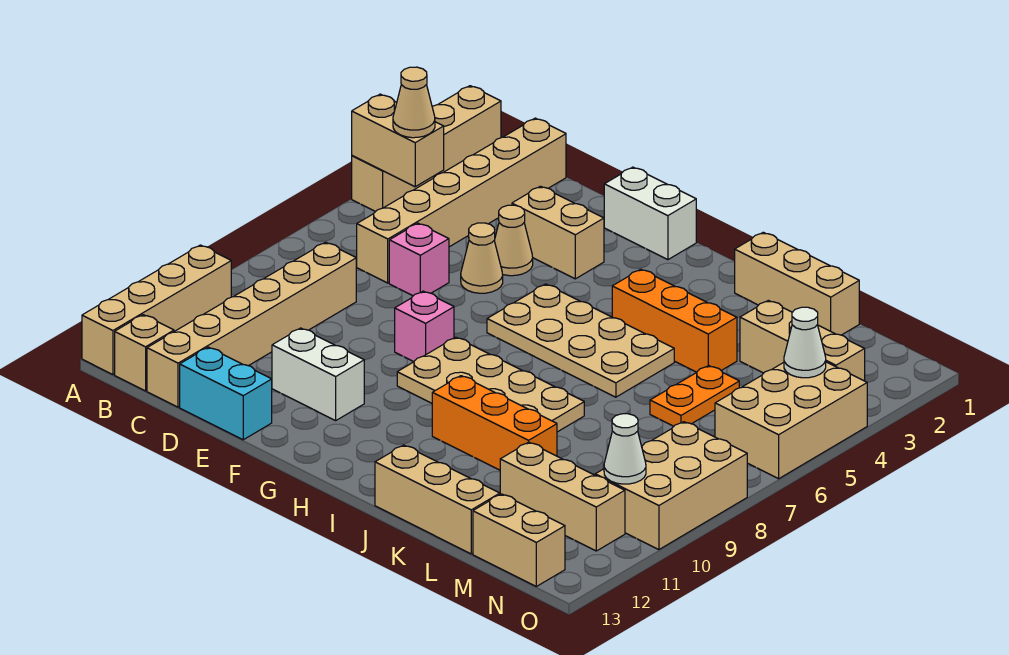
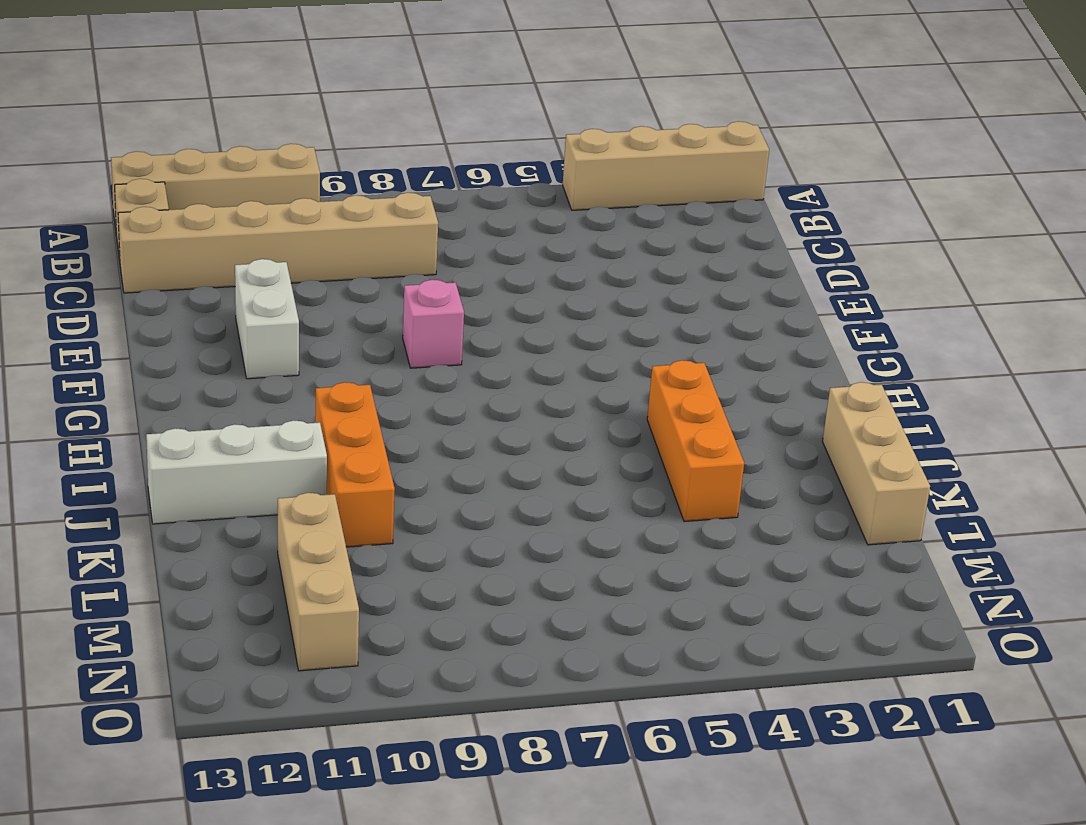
white brick J11:J13 level 1 -> tan brick J13:L13 level 1
none -> tan brick C1:C6 level 1
none -> pink brick D6 level 1
none -> cyan brick D13:E13 level 1

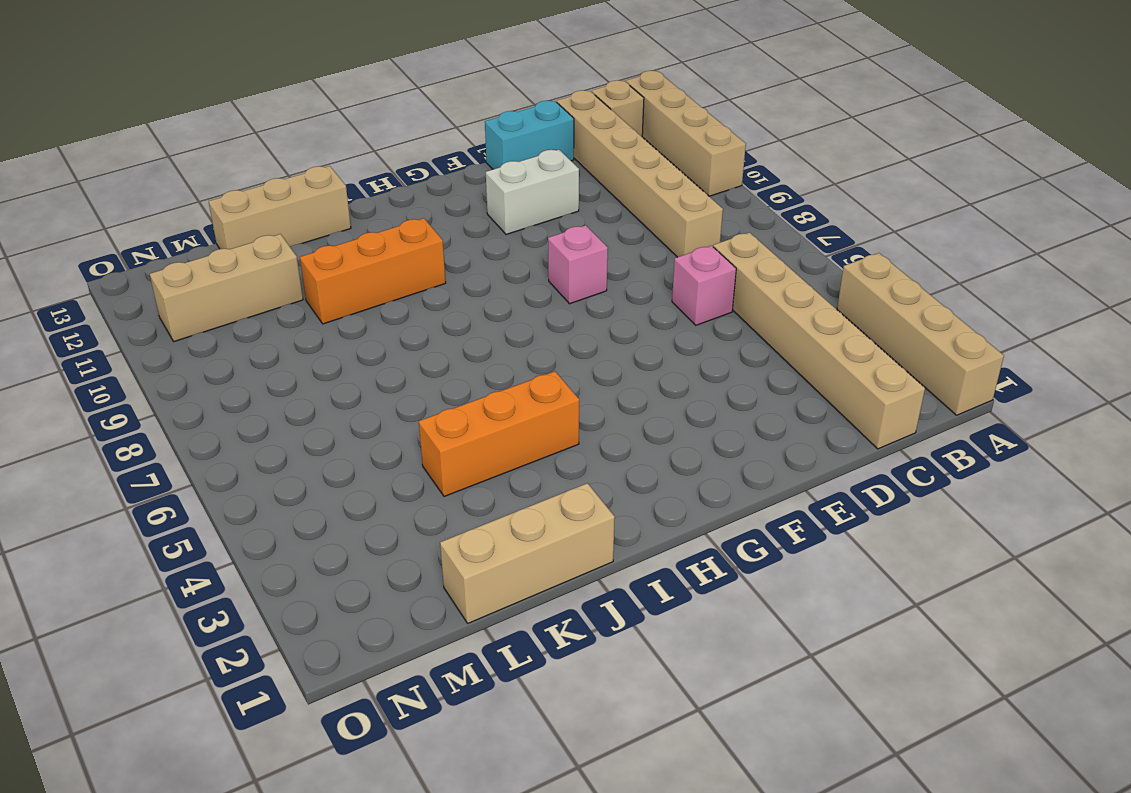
none -> tan brick E3:F3 level 1
none -> tan cone E4 level 1
none -> tan cone E5 level 1

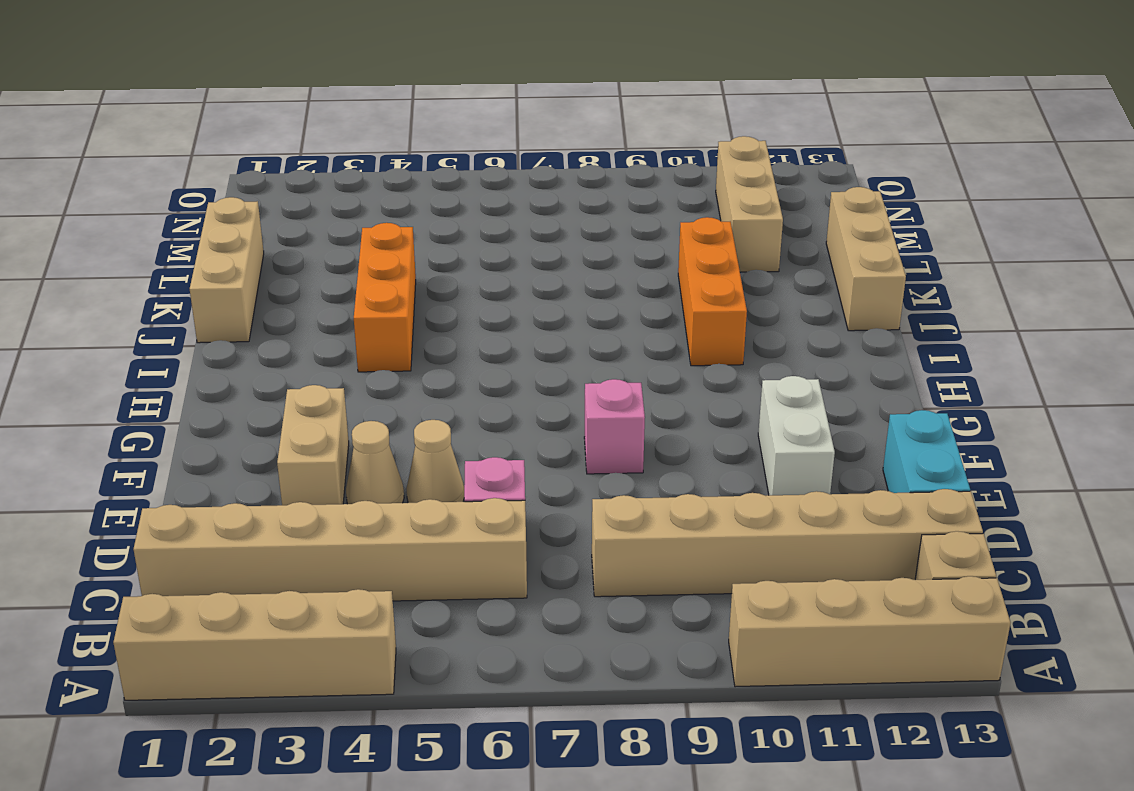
none -> white brick F1:G1 level 1
none -> tan plate G5:J6 level 1
none -> tan plate G8:J9 level 1

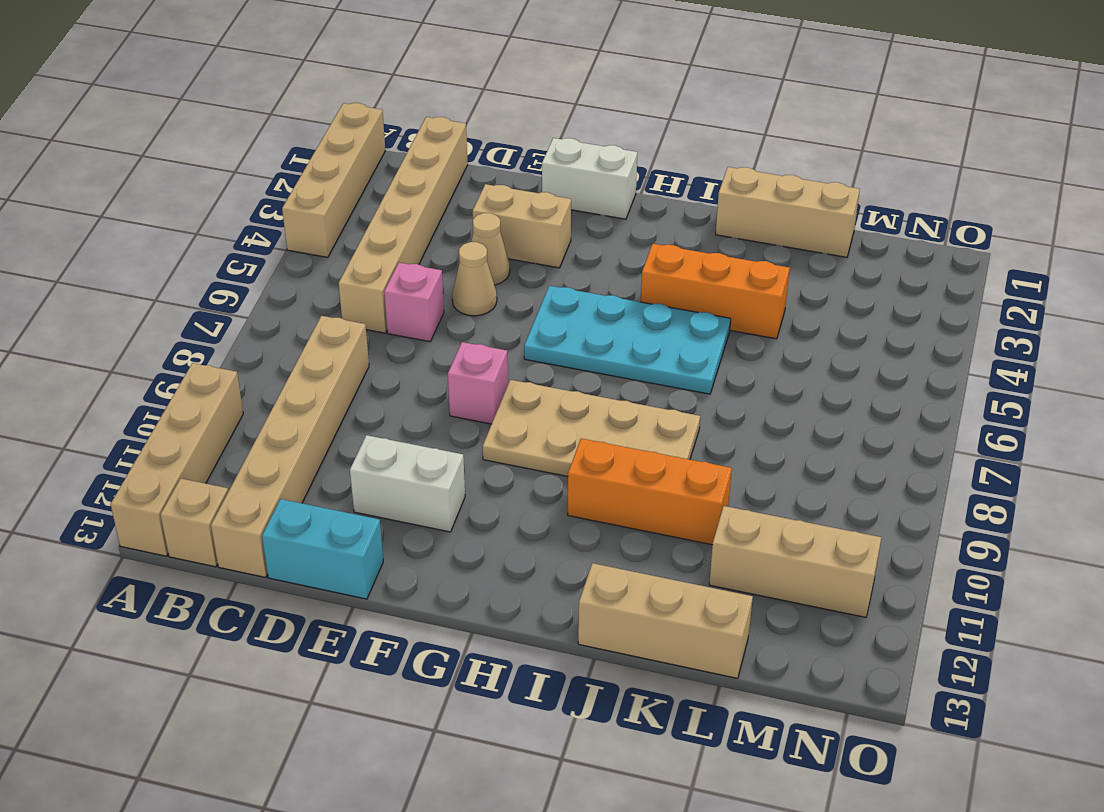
cyan plate G5:J6 level 1 -> tan plate G5:J6 level 1
none -> tan brick L3:N3 level 1
none -> orange plate L5:L6 level 1
none -> tan brick M13:N13 level 1

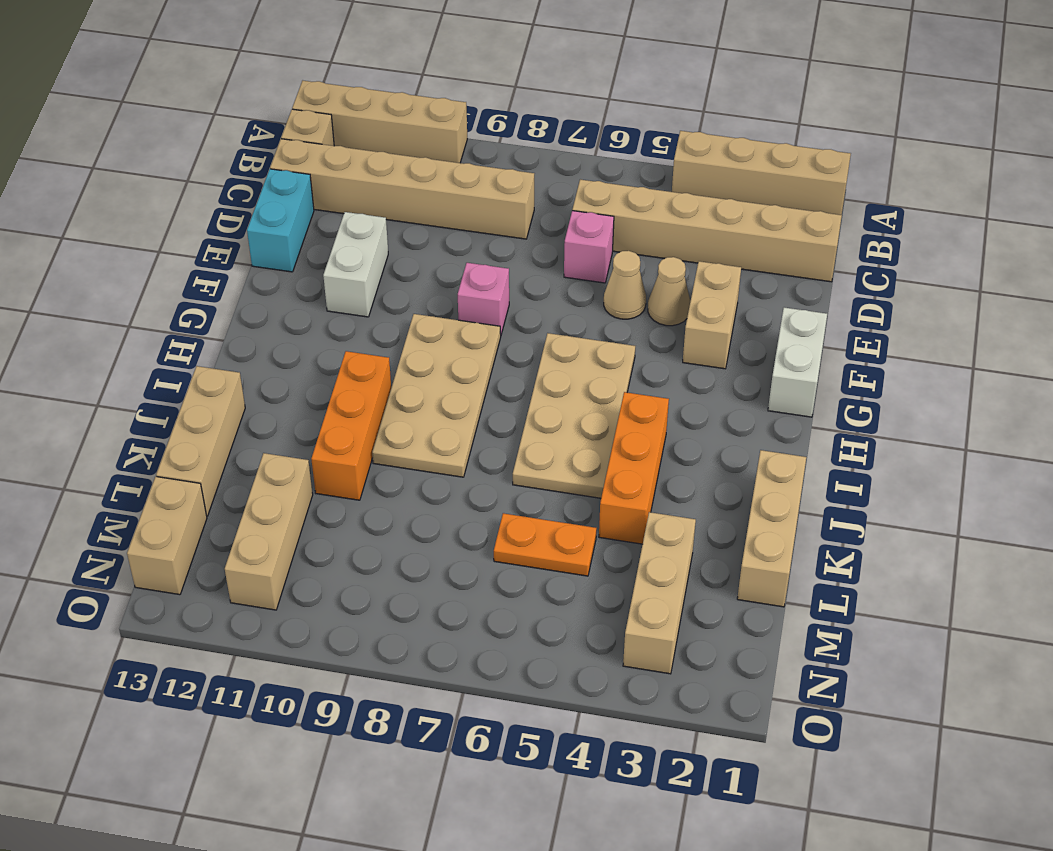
none -> tan brick N4:O6 level 1
none -> tan brick N8:O10 level 1
none -> tan brick A4:B4 level 2

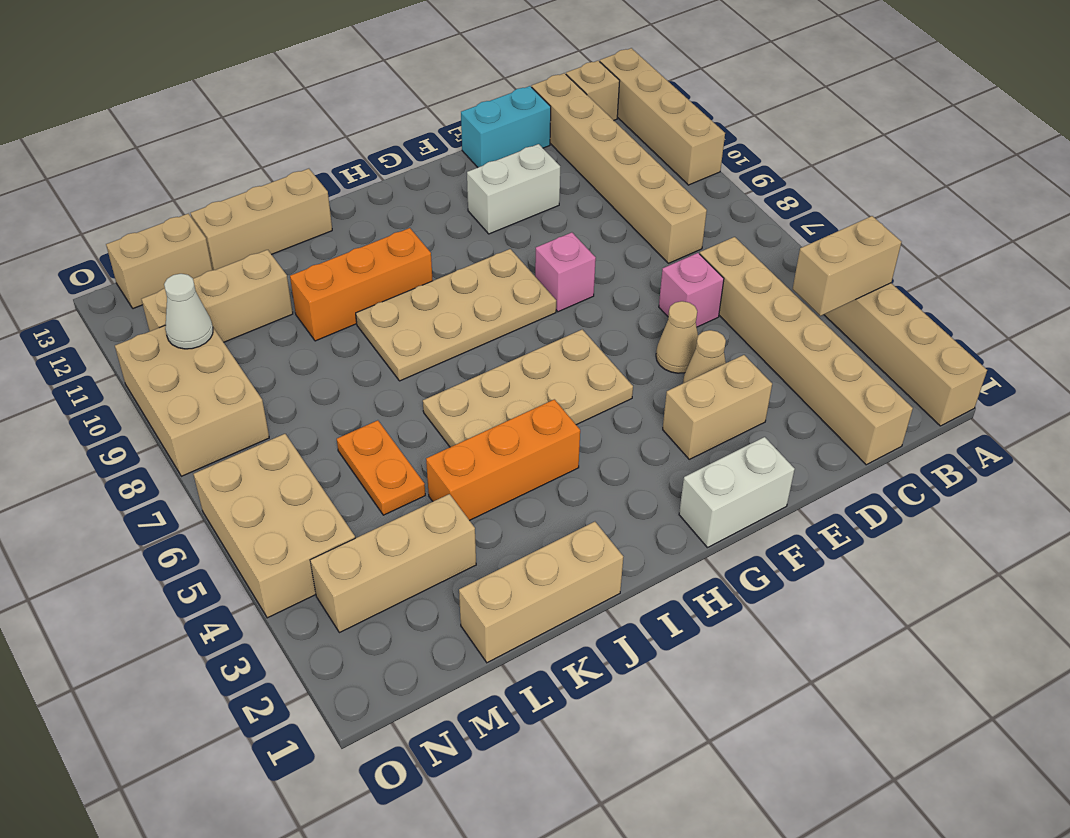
none -> white cone N4 level 2
none -> tan cone B4 level 3

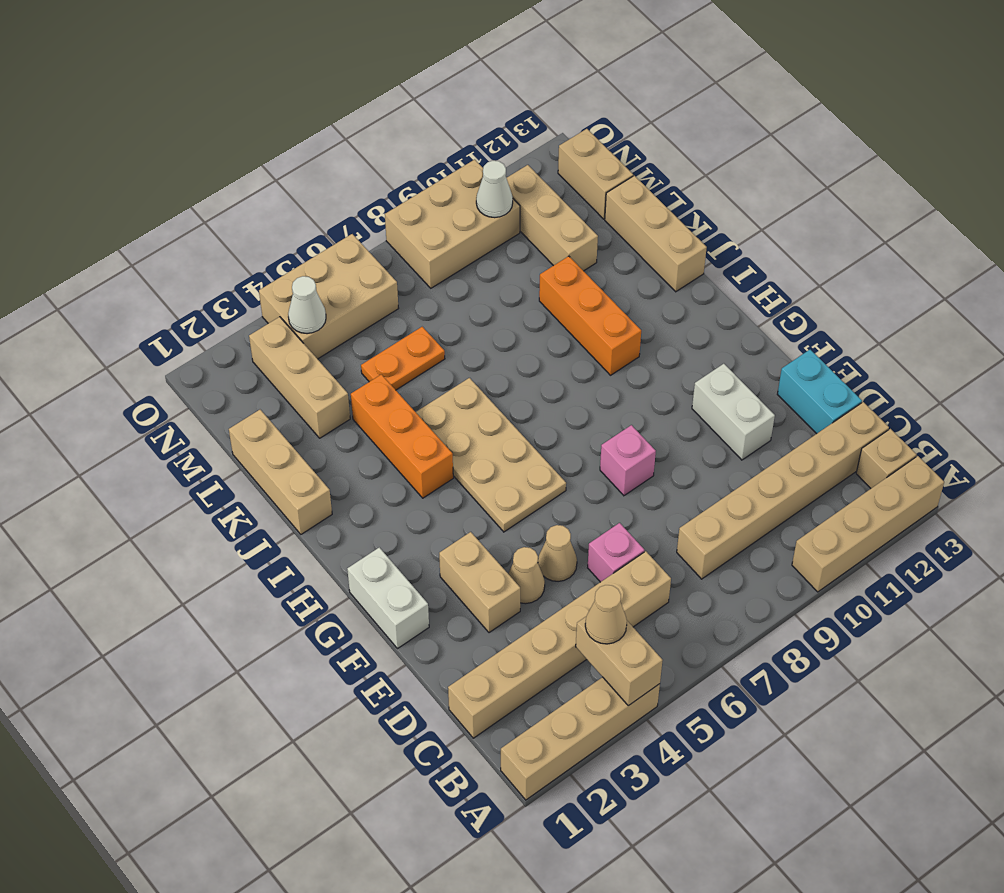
none -> tan plate G8:J9 level 1

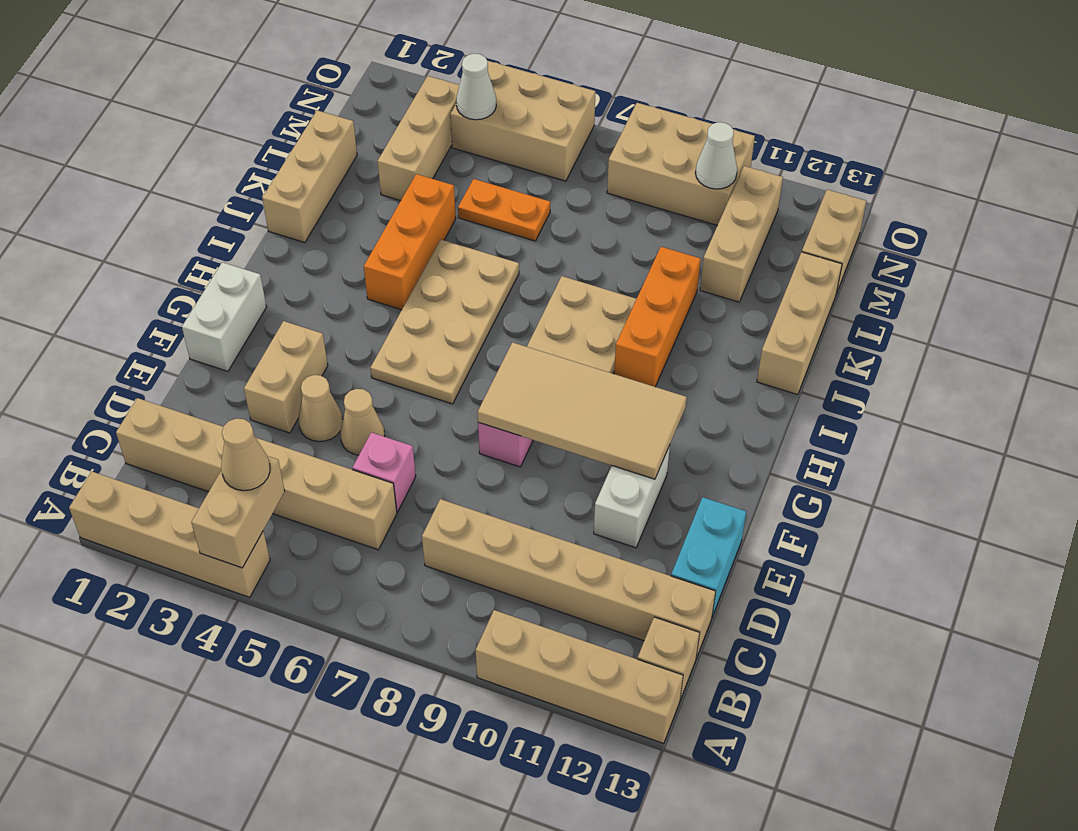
tan tile F8:G11 level 2 -> none

